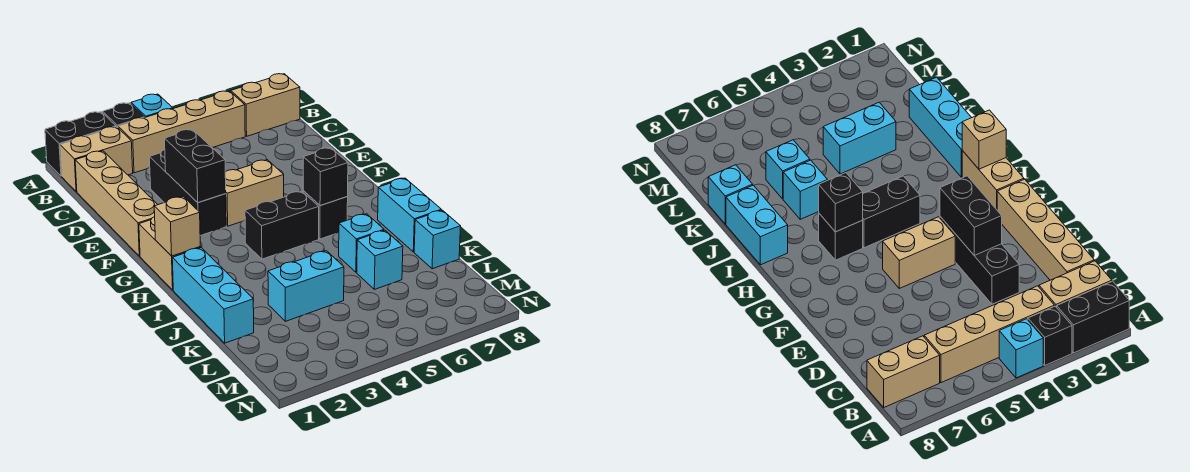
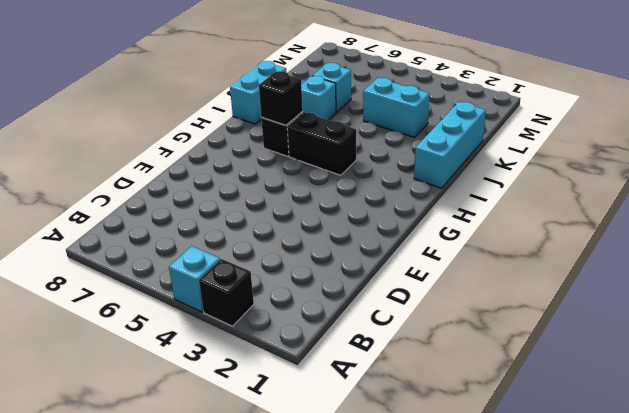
none -> black brick A1:A2 level 1
none -> tan brick B1:B2 level 1
none -> tan brick B3:B6 level 1

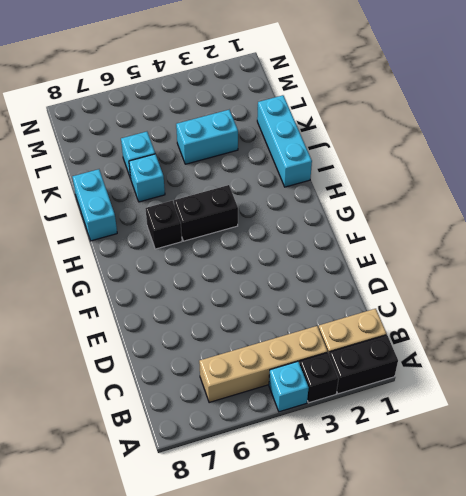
none -> tan brick B7:B8 level 1
none -> tan brick C1:F1 level 1
none -> black brick D3:F3 level 1

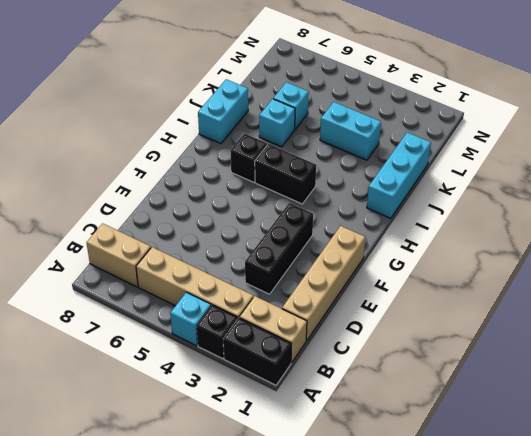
none -> tan brick F4:F5 level 1
none -> tan brick G1:H1 level 1
none -> cyan brick K8 level 1

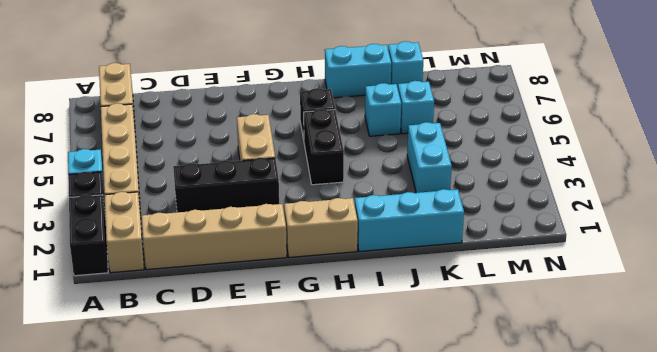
none -> black brick E3:F3 level 2
none -> tan brick H1 level 2
none -> black brick H6 level 2

